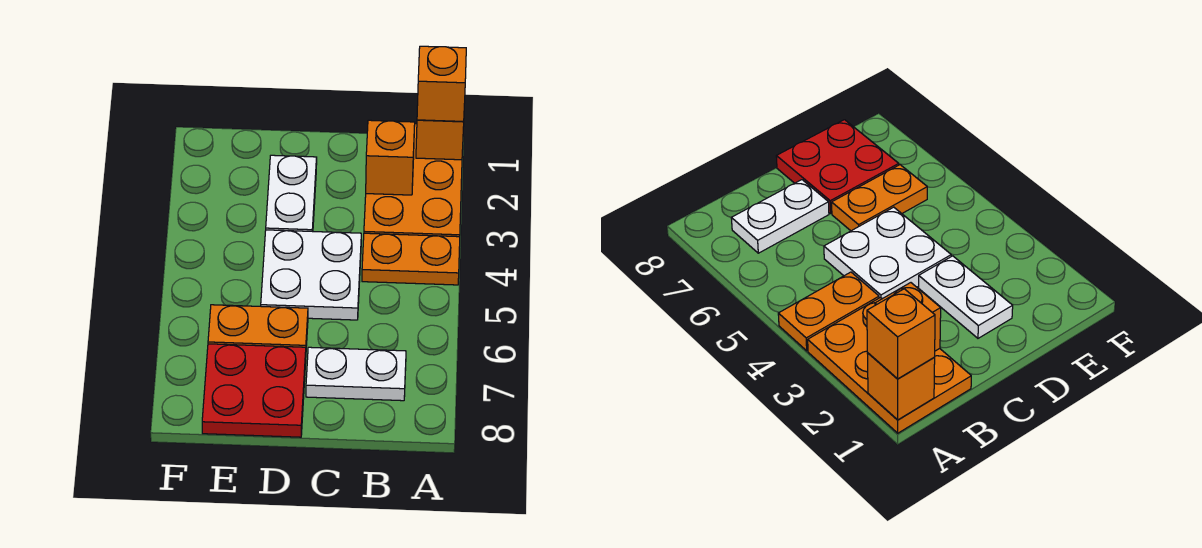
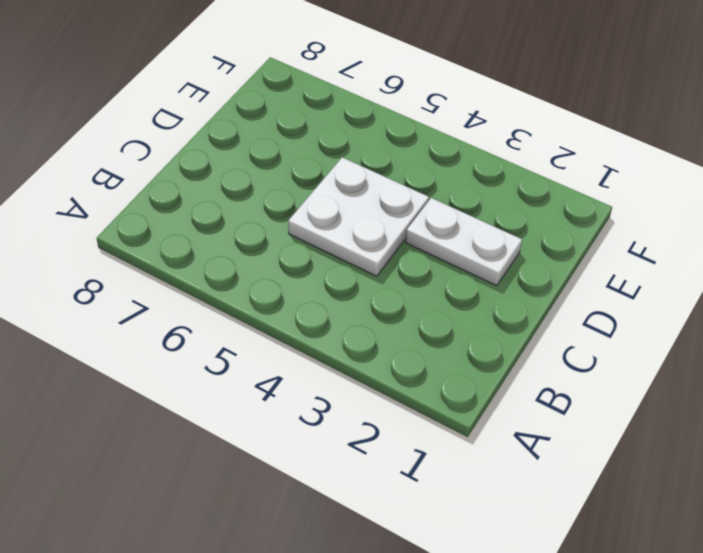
none -> orange plate A1:B3 level 1
none -> orange plate A4:B4 level 1

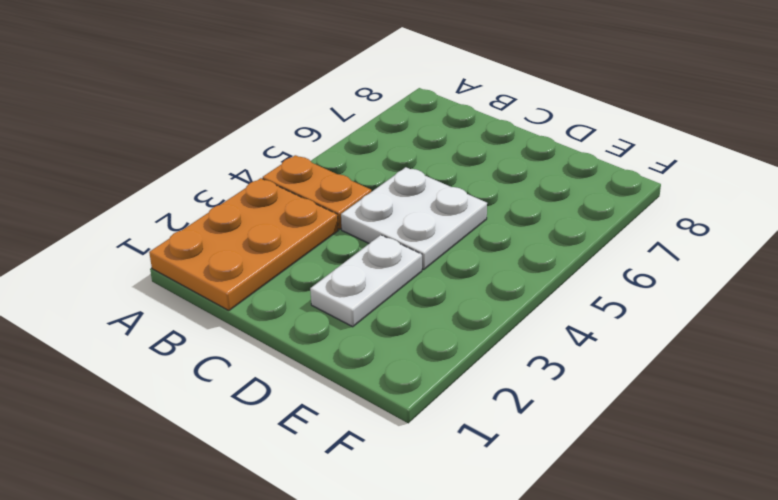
none -> white plate B7:C7 level 1
none -> orange plate D6:E6 level 1

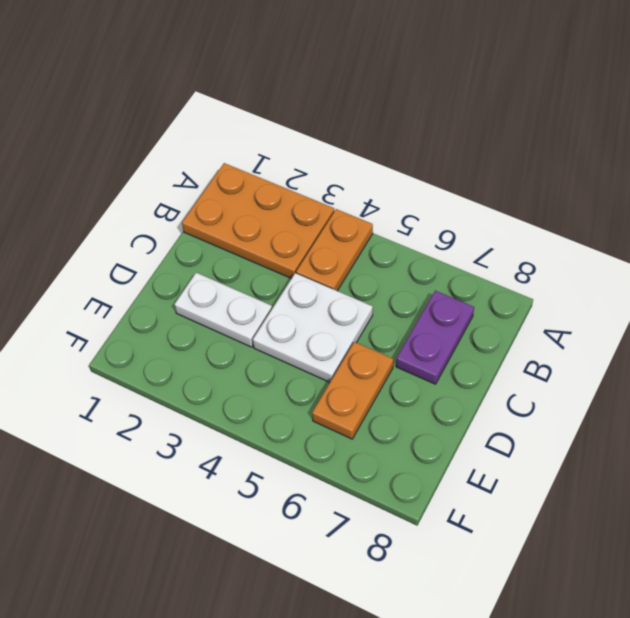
purple plate B7:C7 level 1 -> white plate B7:C7 level 1
none -> red plate D7:E8 level 1
none -> orange brick A1 level 2

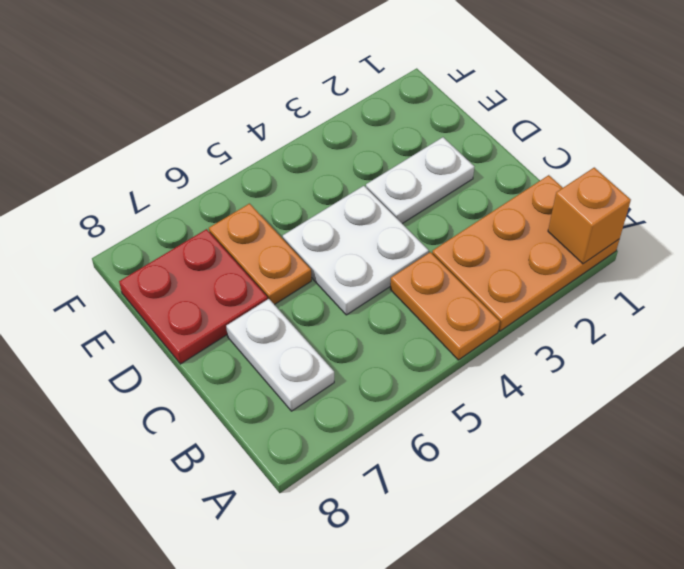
none -> orange brick B2 level 2
none -> orange brick A1 level 3

